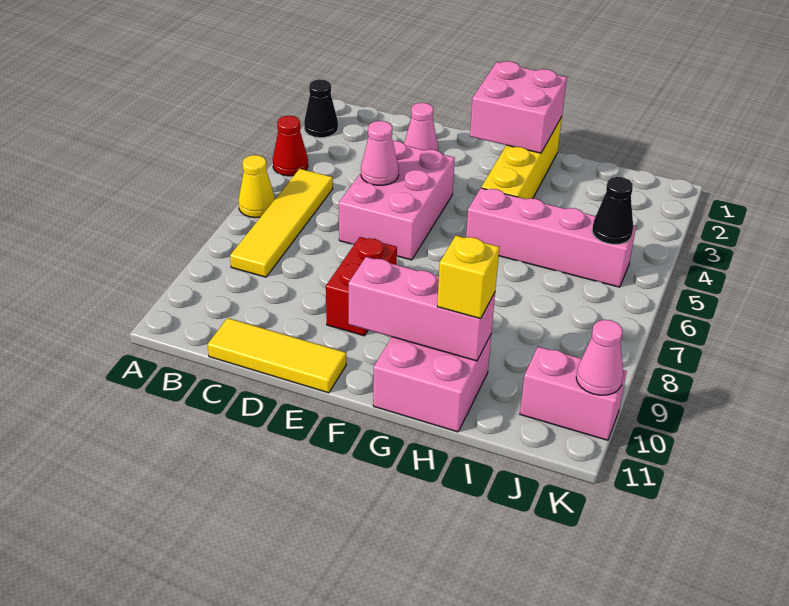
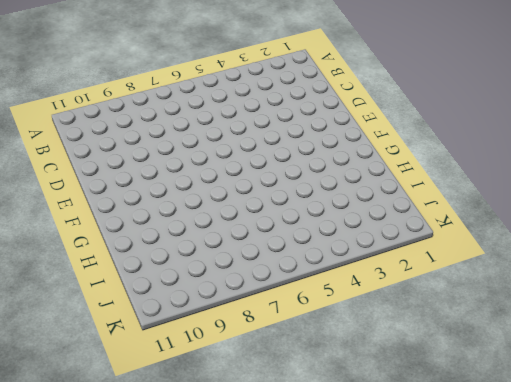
none -> black cone A2 level 1
none -> red cone A4 level 1
none -> yellow cone A6 level 1

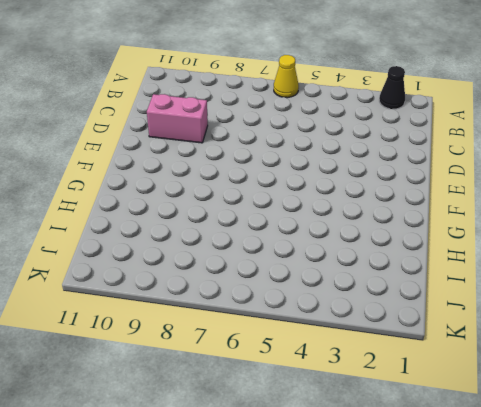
pink brick D9:D10 level 1 -> pink brick J10:K10 level 1
none -> red cone A4 level 1
none -> yellow tile B5:B8 level 1
none -> yellow tile C11:E11 level 1

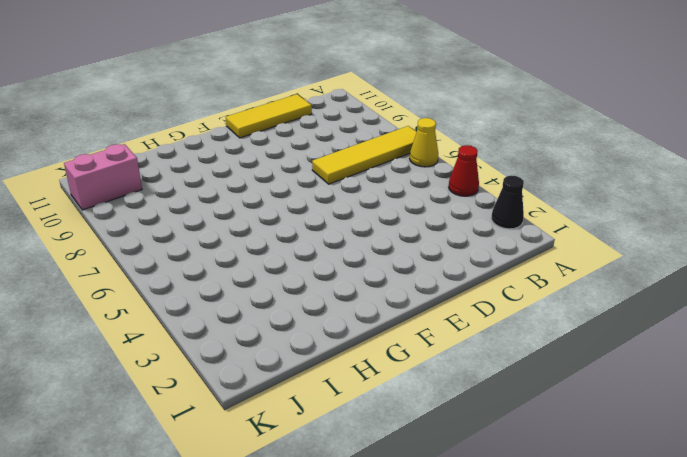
yellow tile A7:D7 level 1 -> yellow tile B5:B8 level 1
none -> pink cone D2 level 1
none -> pink brick D4:E6 level 1
none -> red brick E8:E9 level 1

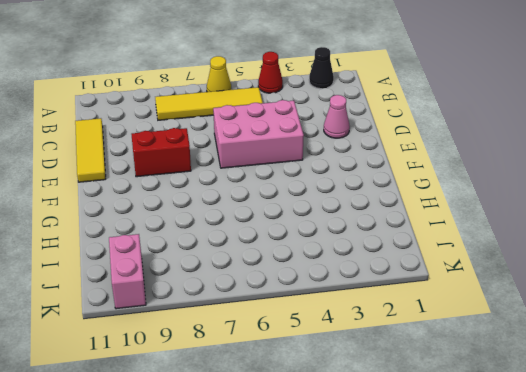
none -> yellow brick G1:G4 level 1
none -> pink brick G5:J5 level 1
none -> pink brick G10:H11 level 1

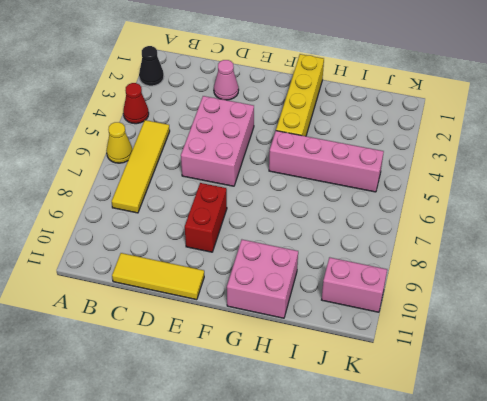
none -> pink cone D5 level 2
none -> pink brick F1:G2 level 2
none -> pink brick F10:H10 level 2

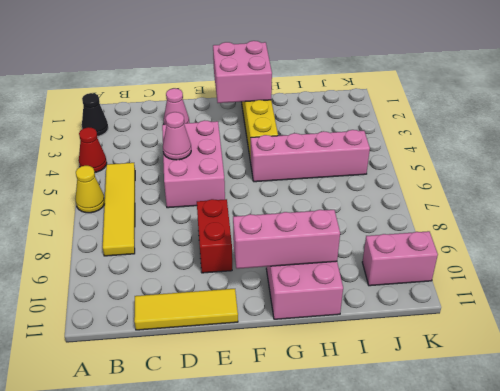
none -> black cone J5 level 2
none -> pink cone K10 level 2
none -> yellow brick H10 level 3

